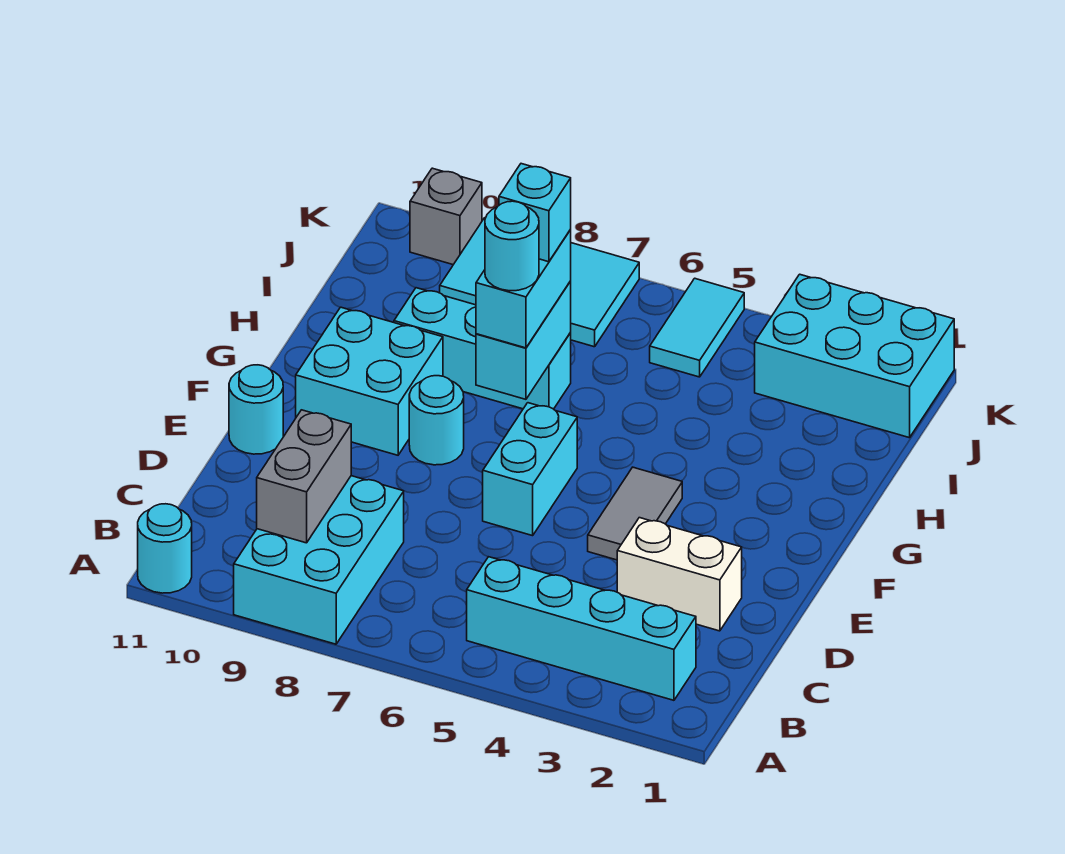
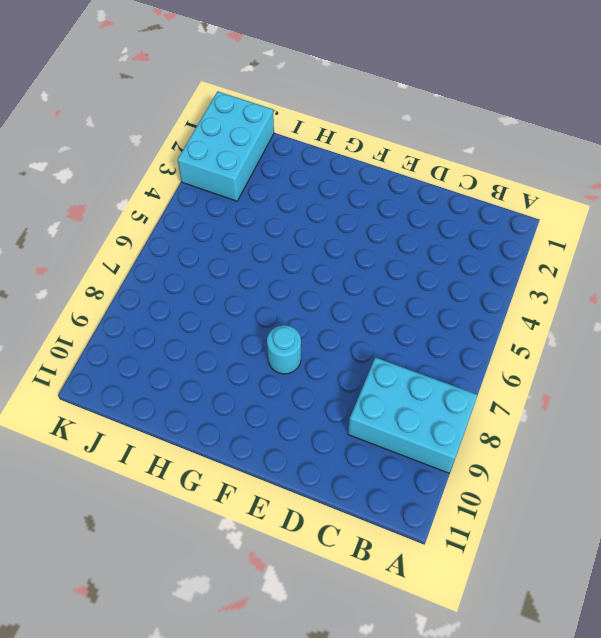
none -> cyan round brick A11 level 1
none -> cyan brick B2:B5 level 1
none -> white brick D2:D3 level 1

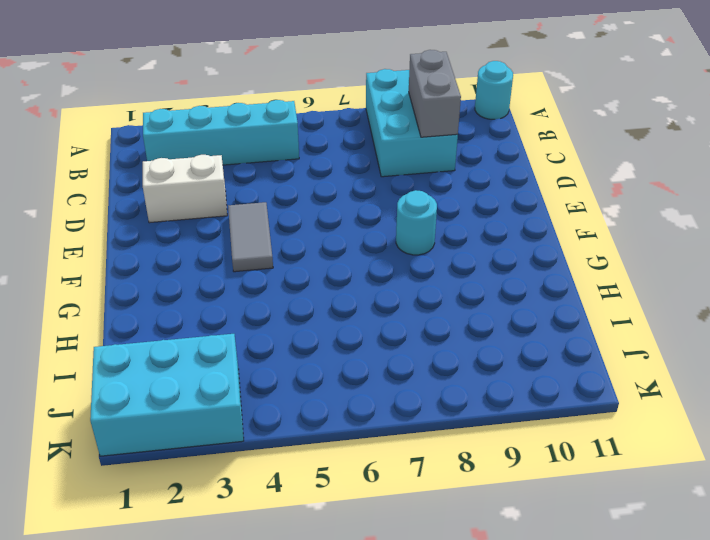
none -> cyan brick E6:F6 level 1
none -> cyan round brick E11 level 1
none -> cyan brick F9:G10 level 1

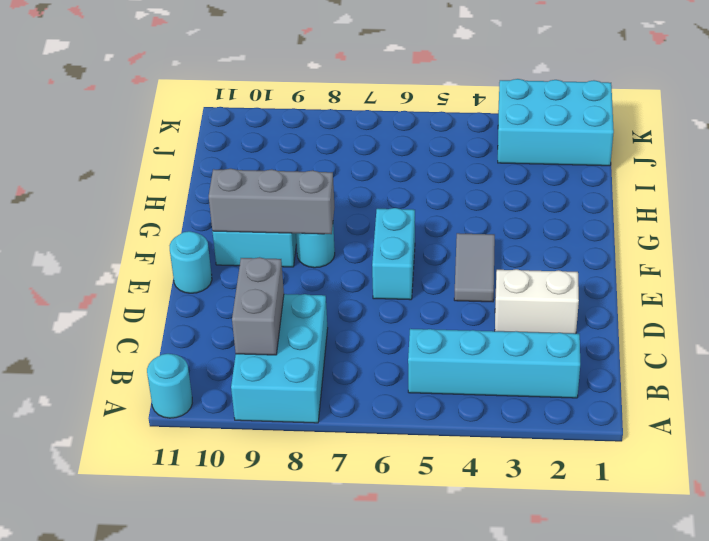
grey brick F8:F10 level 2 -> none
none -> cyan brick H7:H9 level 1
none -> cyan tile J5:K5 level 1
none -> cyan tile J7:K9 level 1

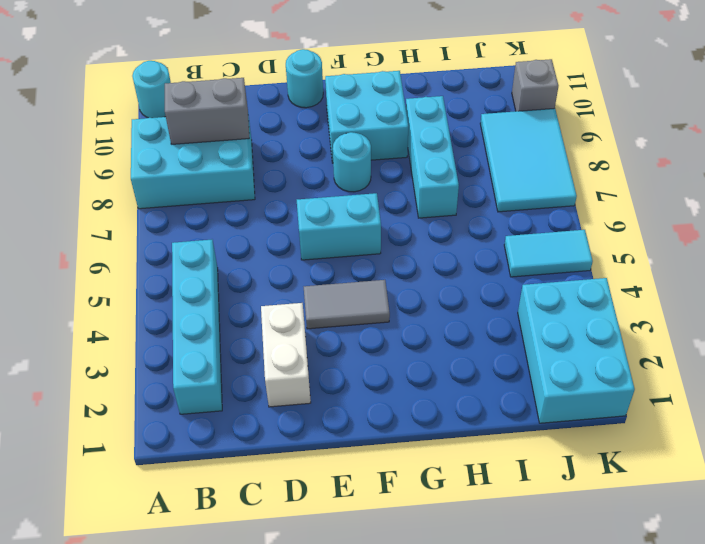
none -> cyan brick G7:H7 level 2
none -> cyan brick G7:H7 level 3
none -> cyan round brick G7 level 4

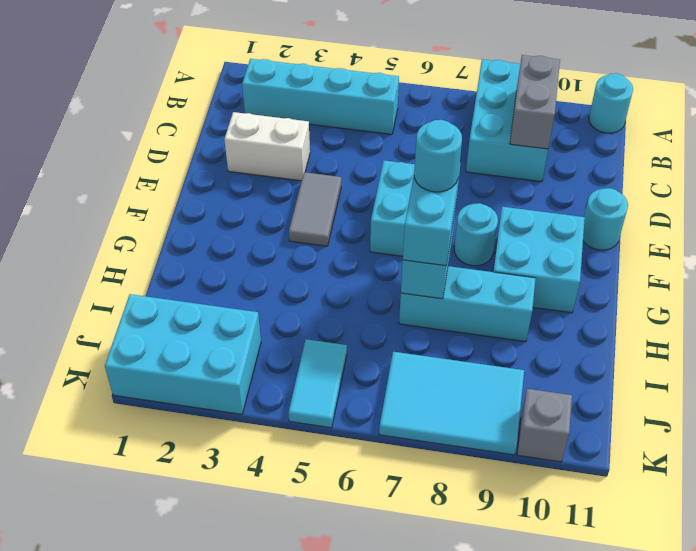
none -> cyan brick H7 level 4

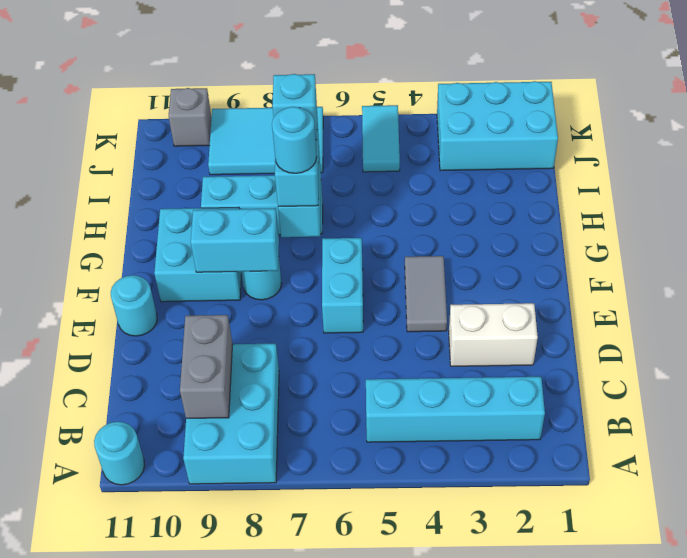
cyan brick F8:F9 level 2 -> none

